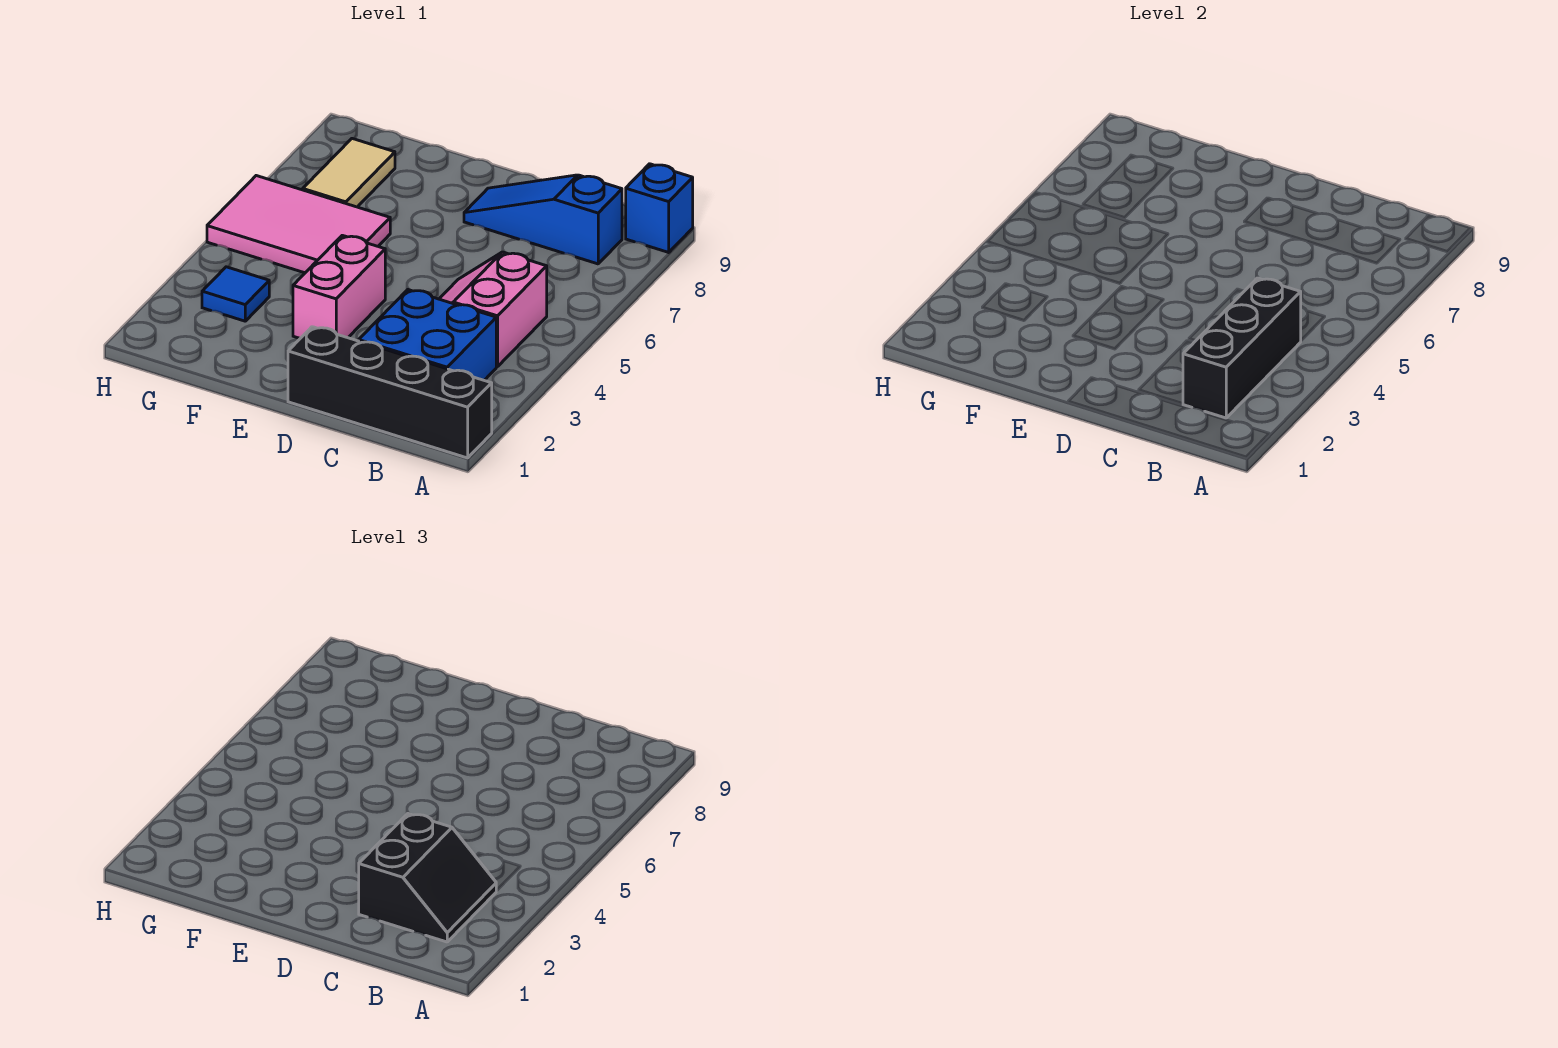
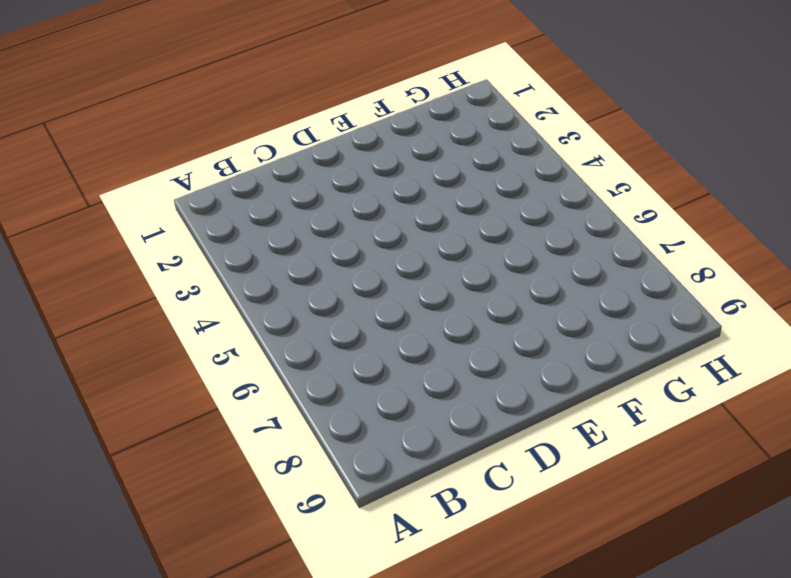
none -> black brick A1:D1 level 1
none -> blue brick A9 level 1

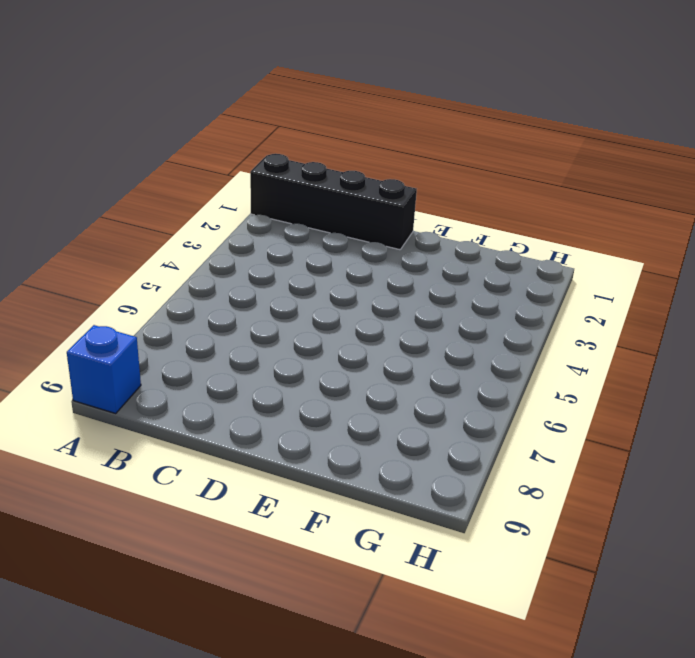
none -> blue brick B2:C3 level 1
none -> pink slope B4:C5 level 1 top B

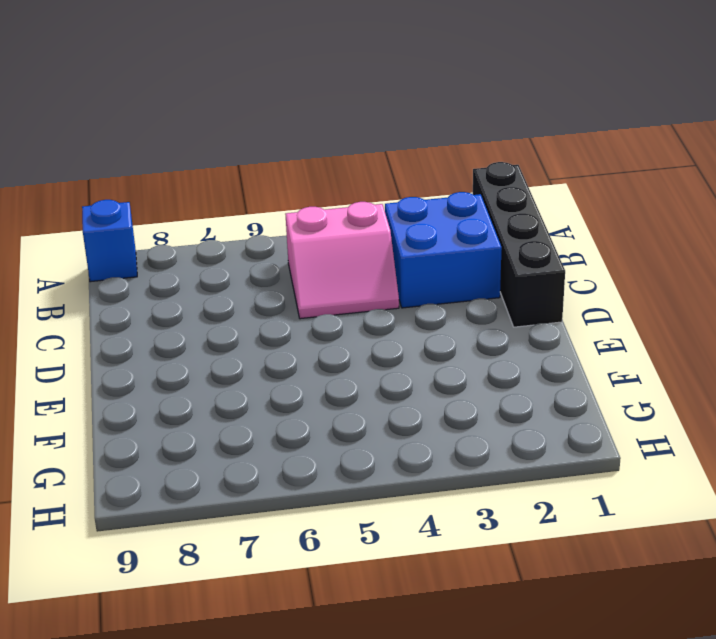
none -> blue slope B8:D8 level 1 top B
none -> pink brick E3:E4 level 1

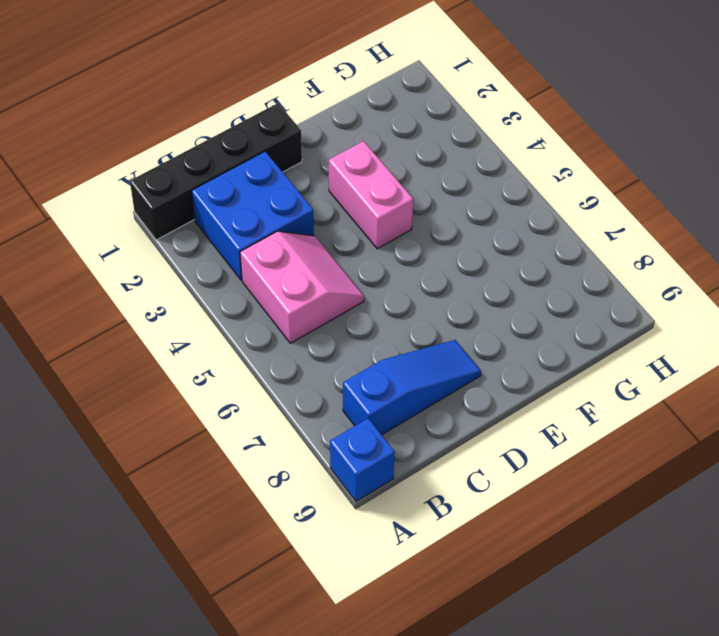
none -> pink tile F5:H6 level 1
none -> blue tile G3 level 1

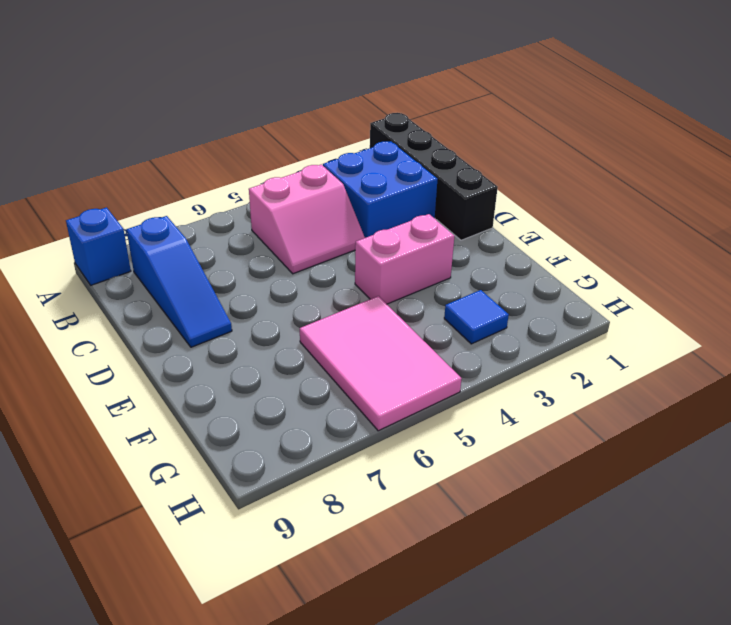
none -> tan tile G7:G8 level 1
none -> black brick B2:B4 level 2

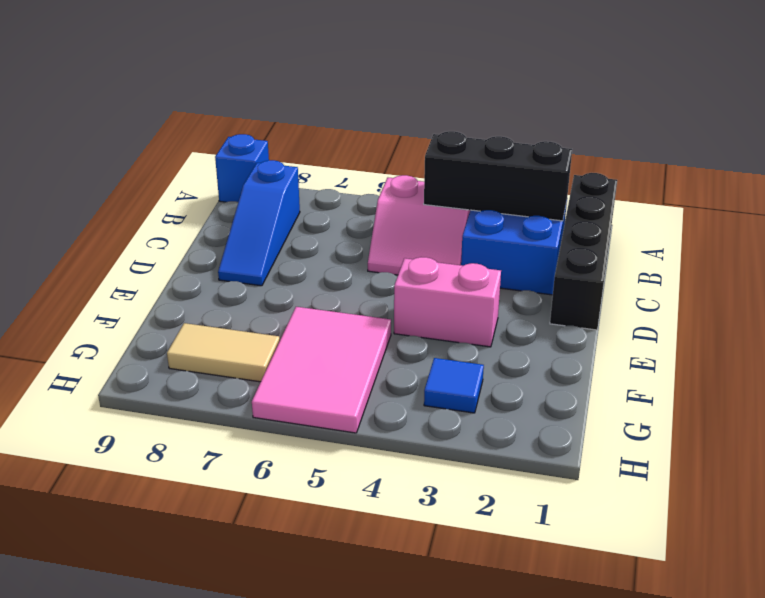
none -> black slope B2:C3 level 3 top C

